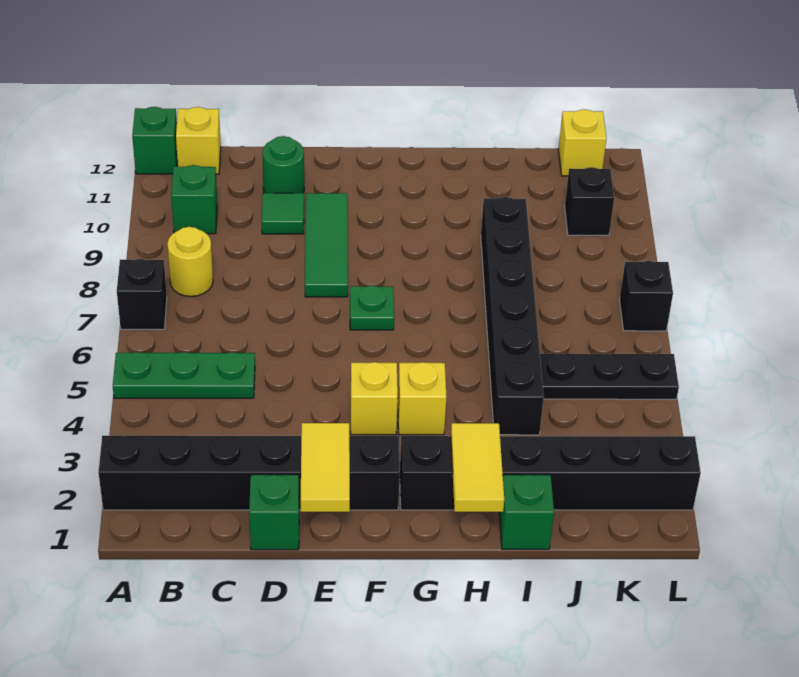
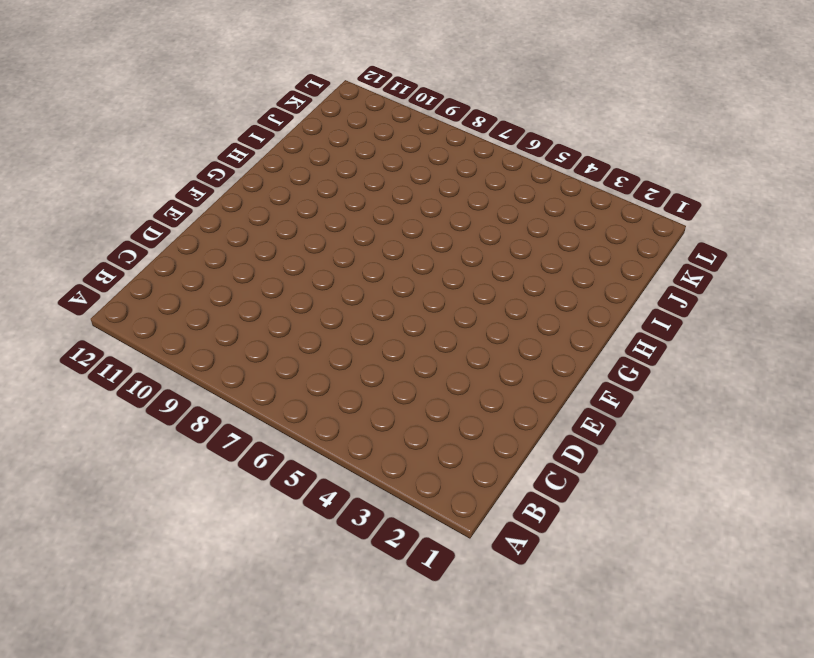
none -> black brick A2:F2 level 1
none -> green plate A5:C5 level 1
none -> black brick A7 level 1

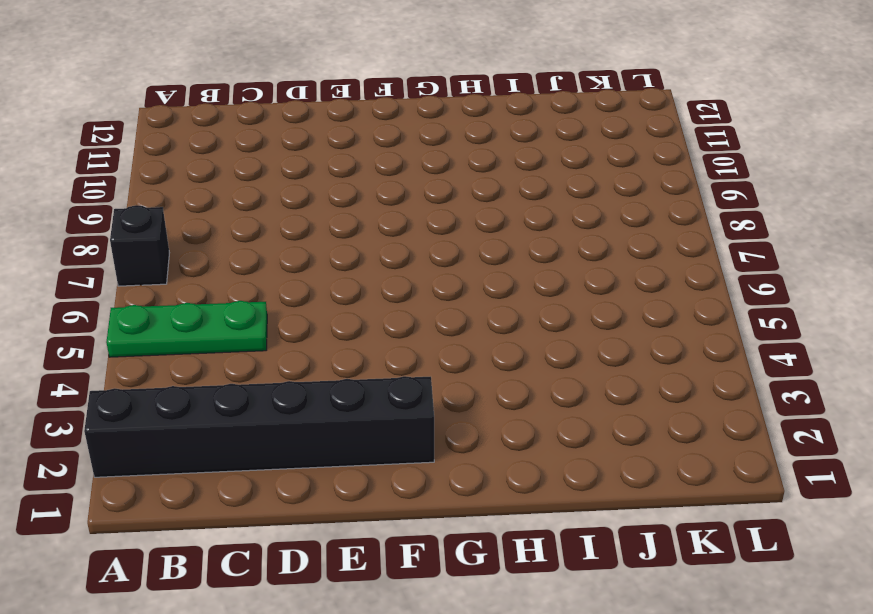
none -> green brick A12 level 1
none -> yellow round brick B8 level 1
none -> green brick B10 level 1

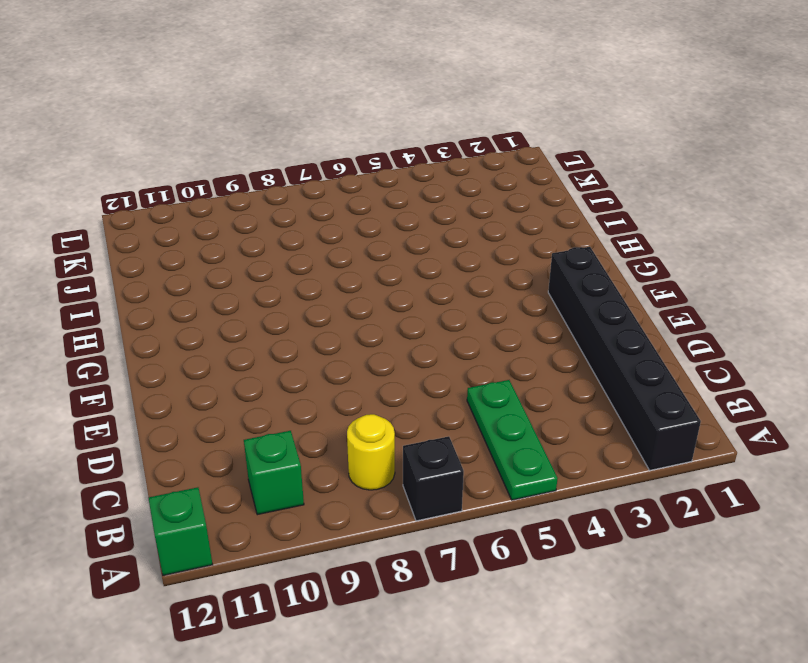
none -> yellow brick B12 level 1
none -> green brick D1 level 1
none -> green tile D10 level 1

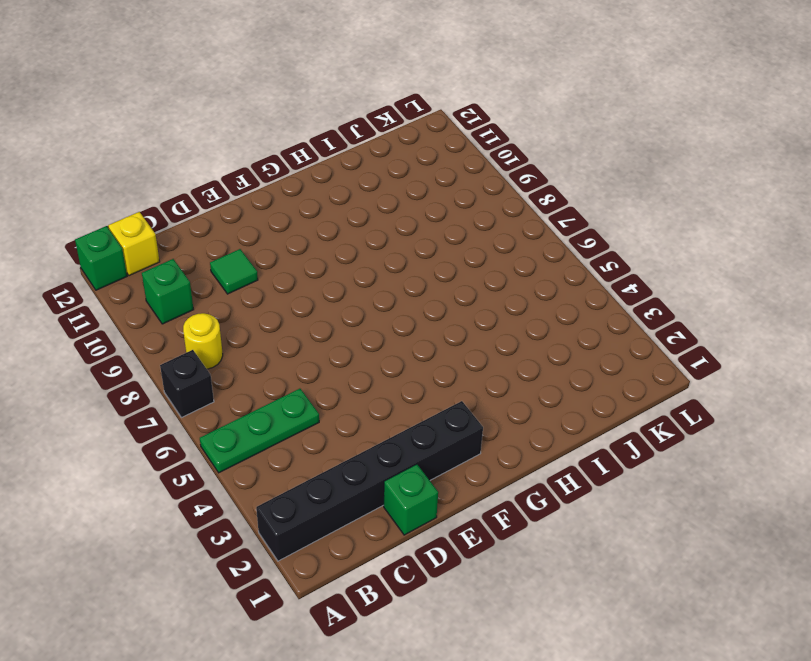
none -> green round brick D11 level 1
none -> green tile E8:E10 level 1
none -> yellow brick F4 level 1

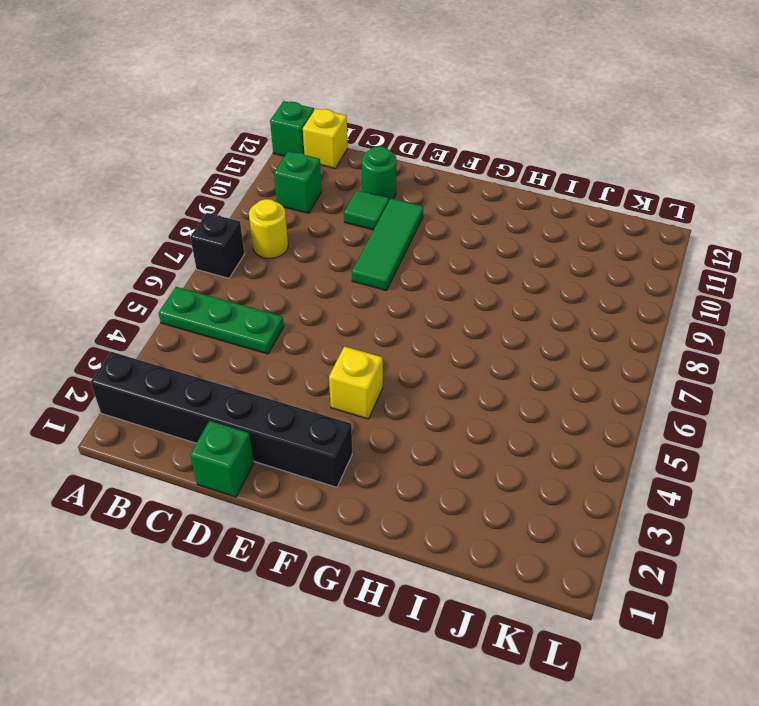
none -> green plate F7 level 1
none -> black brick G2:L2 level 1
none -> yellow brick G4 level 1

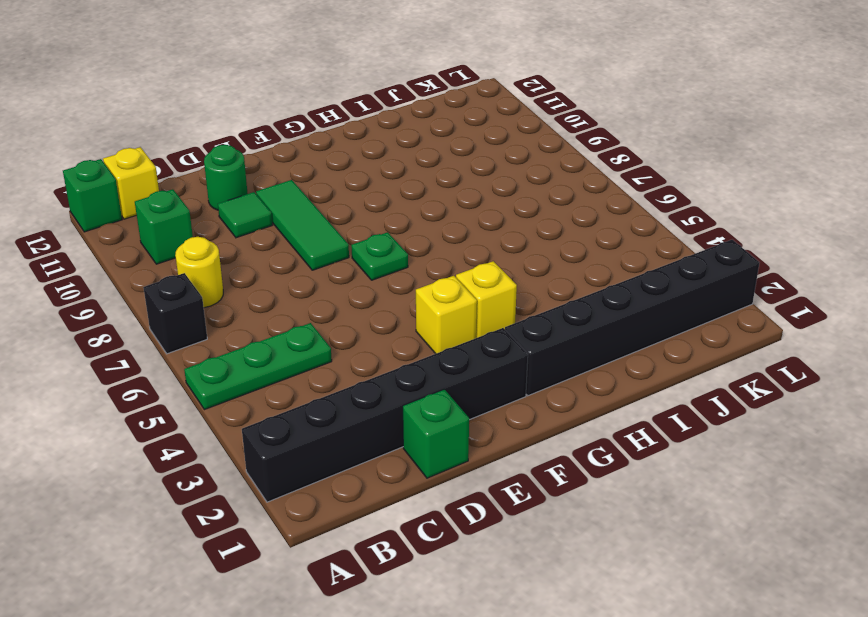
none -> green brick I1 level 1
none -> black brick I4:I9 level 1
none -> black plate J5:L5 level 1

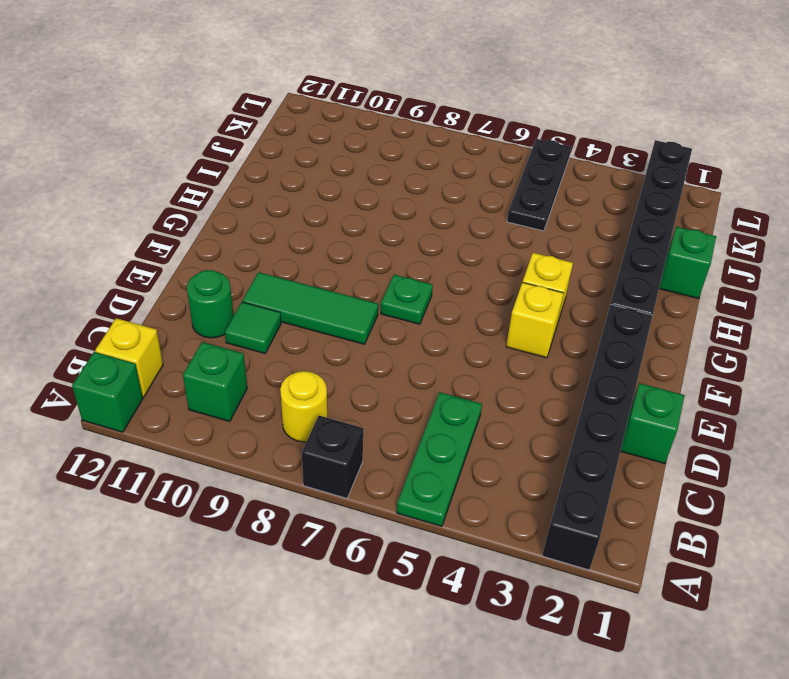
none -> black brick I4:I9 level 1
none -> black brick K10 level 1
none -> yellow brick K12 level 1

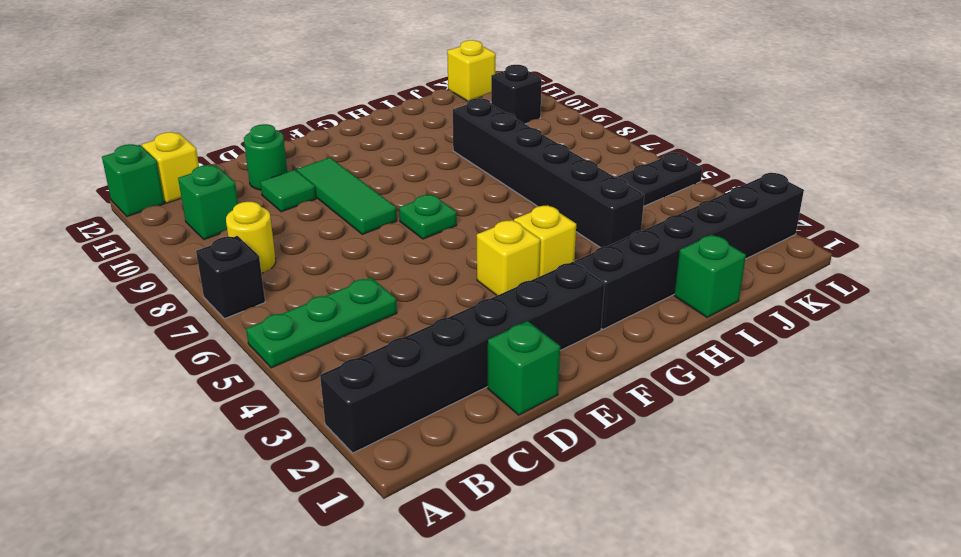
none -> black brick L7 level 1
none -> yellow tile E1:E2 level 2
none -> yellow tile H1:H2 level 2

